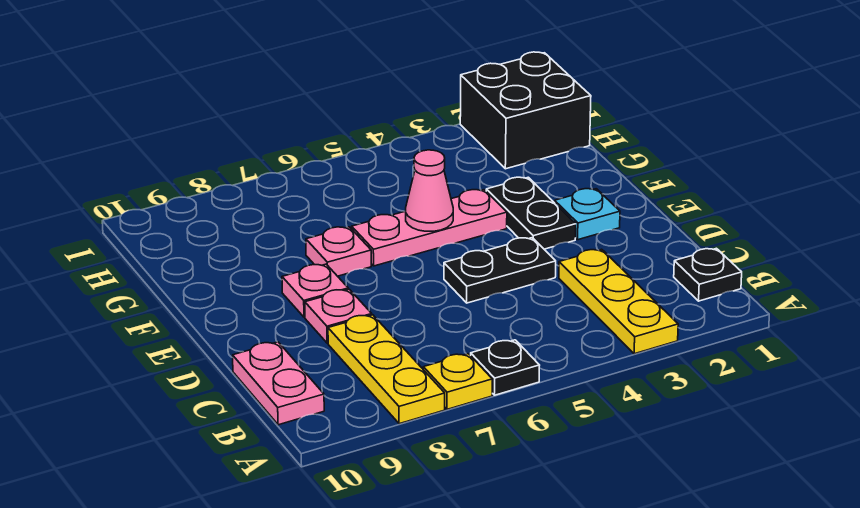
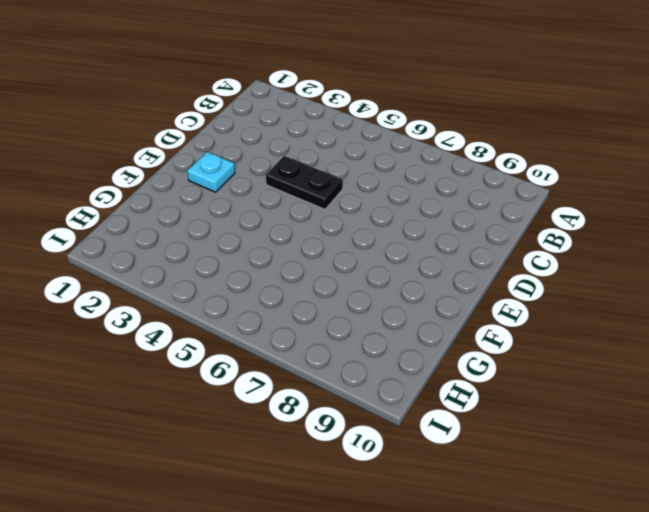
none -> yellow plate A3:C3 level 1
none -> black plate A6 level 1
none -> yellow plate A7 level 1

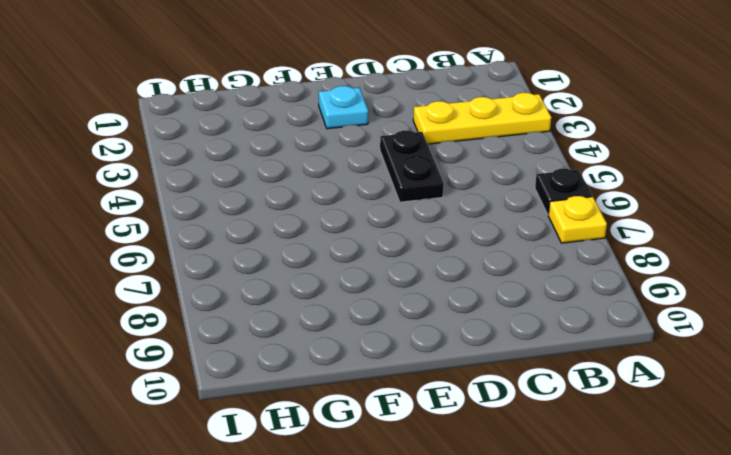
none -> yellow plate A8:C8 level 1
none -> black plate B1 level 1
none -> pink plate B10:C10 level 1

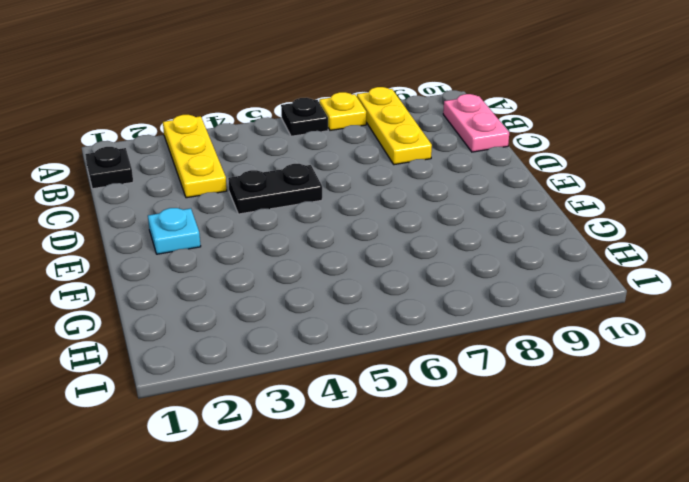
none -> pink plate D8 level 1
none -> black plate E3:F3 level 1
none -> pink plate E8 level 1

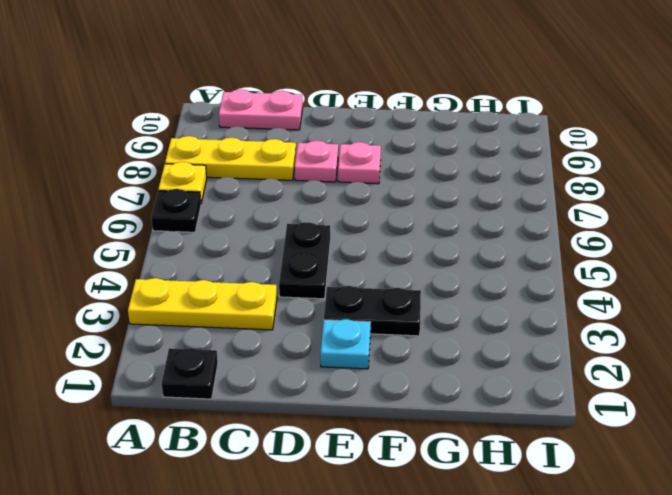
none -> pink plate F4:F6 level 1
none -> pink plate F7 level 1
none -> black brick H1:I2 level 1

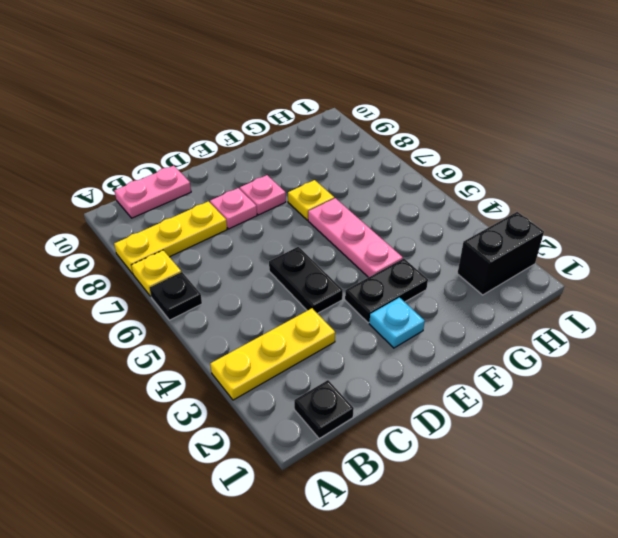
yellow plate F7 level 1 -> pink plate F7 level 1
black brick H2:I2 level 1 -> black brick H1:I2 level 1
none -> pink cone F5 level 2

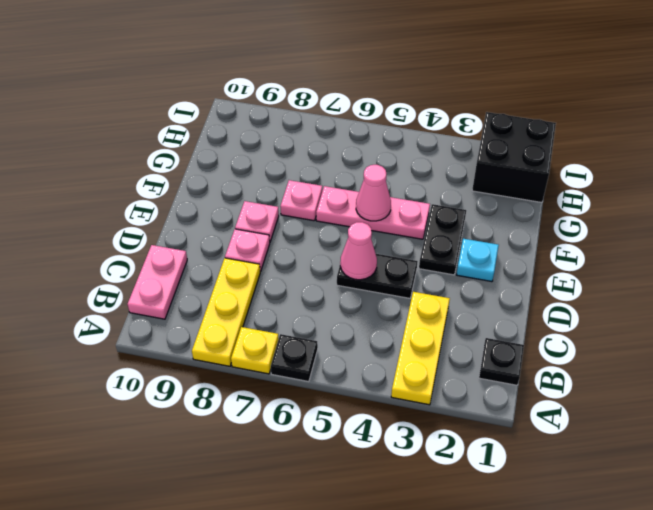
pink cone D5 level 2 -> none

